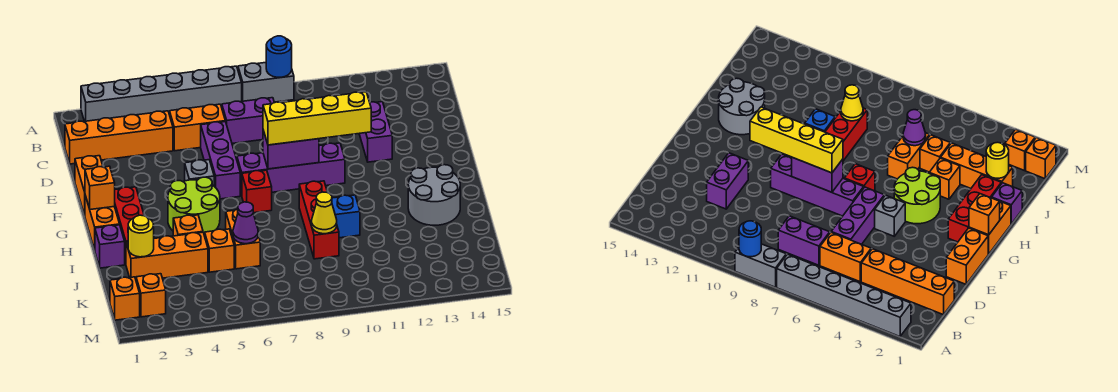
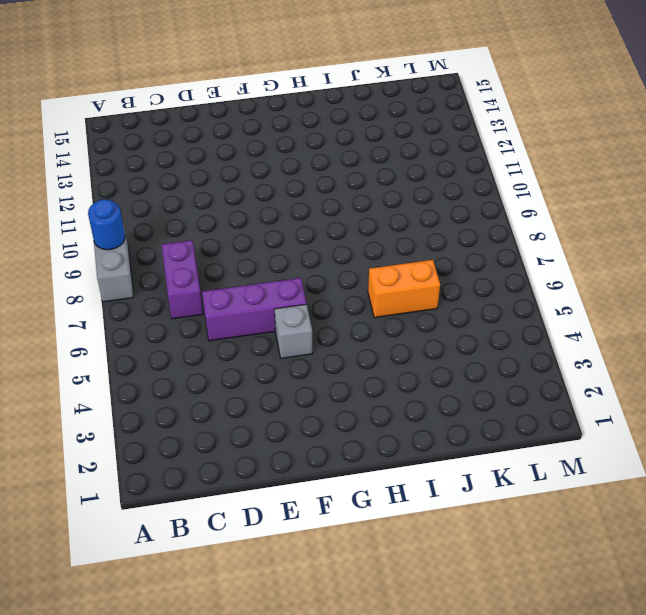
none -> grey brick A2:A7 level 1
none -> orange brick C1:C4 level 1
none -> orange brick C5:C6 level 1
none -> purple brick D12:E12 level 1

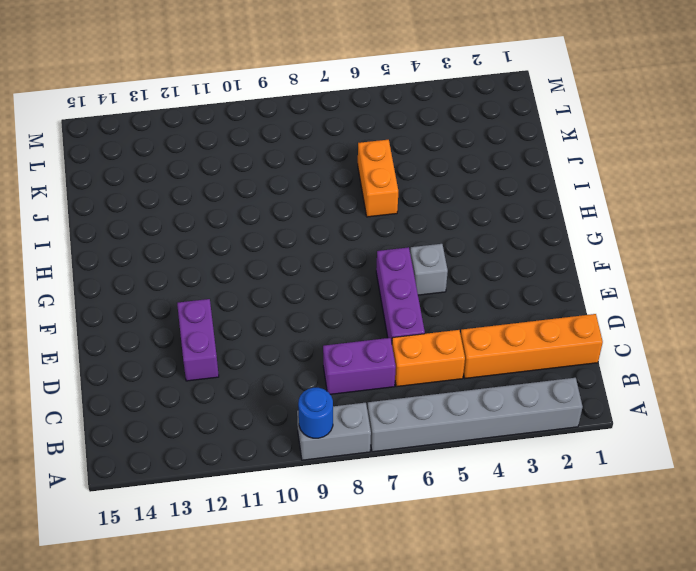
none -> orange brick E1:F1 level 1
none -> purple brick F7:F10 level 1
none -> orange brick G1:H1 level 1
none -> red brick G2:I2 level 1

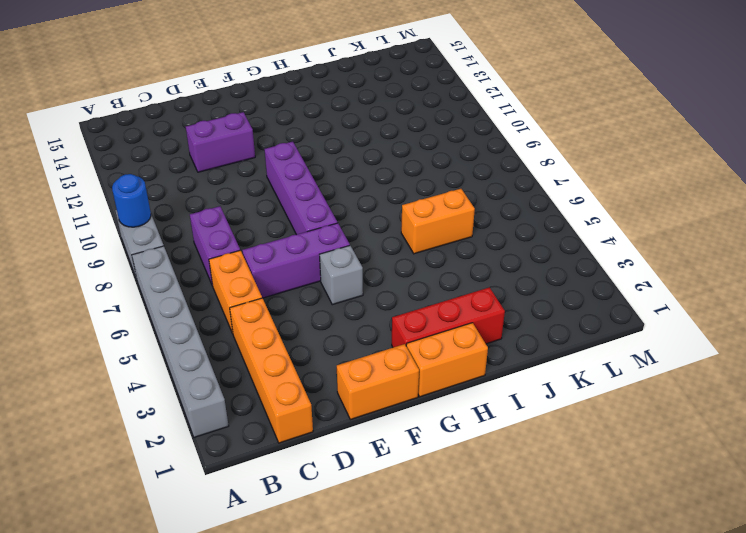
none -> lime round brick G4:H5 level 1
none -> red brick G7 level 1
none -> red brick H9:J9 level 1
none -> grey round brick H13:I14 level 1

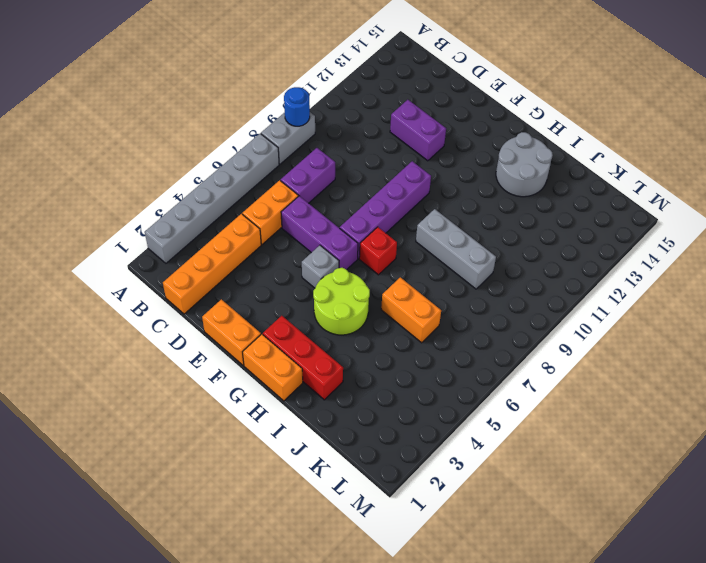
grey brick H9:J9 level 1 -> red brick H9:J9 level 1
none -> purple brick I1 level 1
none -> orange brick I4 level 1
none -> blue brick I10 level 1
none -> orange brick J2:J4 level 1

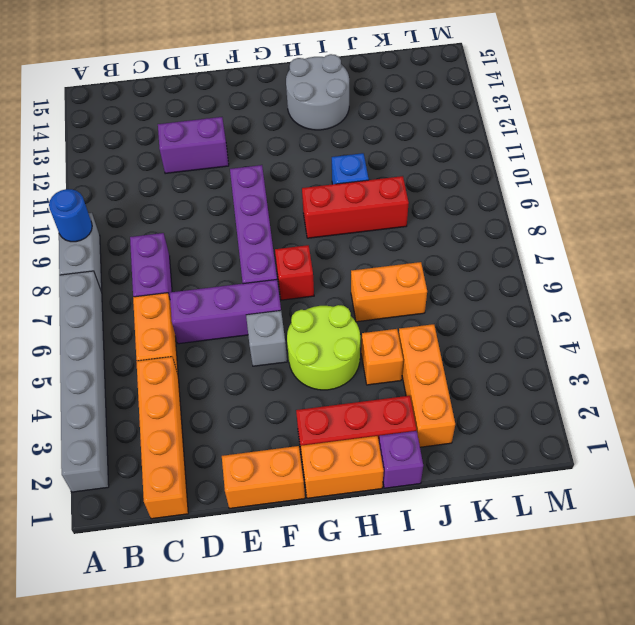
none -> orange brick J5 level 1
none -> orange brick L1 level 1
none -> orange brick L2 level 1
none -> purple brick F8:F9 level 2

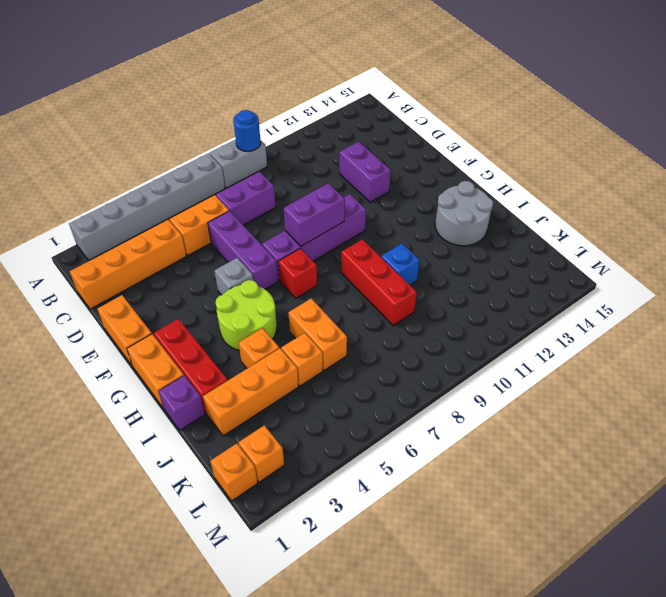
none -> orange brick G1 level 2
none -> yellow round brick J2 level 2
none -> purple cone J6 level 2
none -> yellow cone J9 level 2

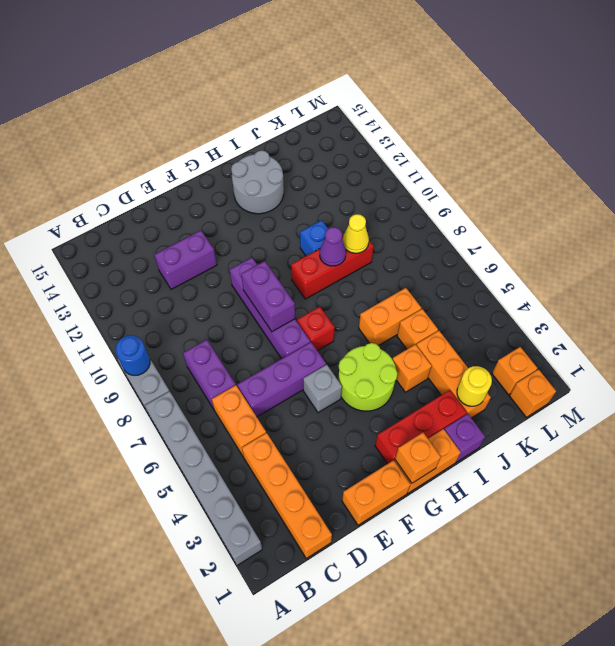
purple cone I9 level 2 -> purple cone J6 level 2
none -> yellow brick F8:F11 level 3

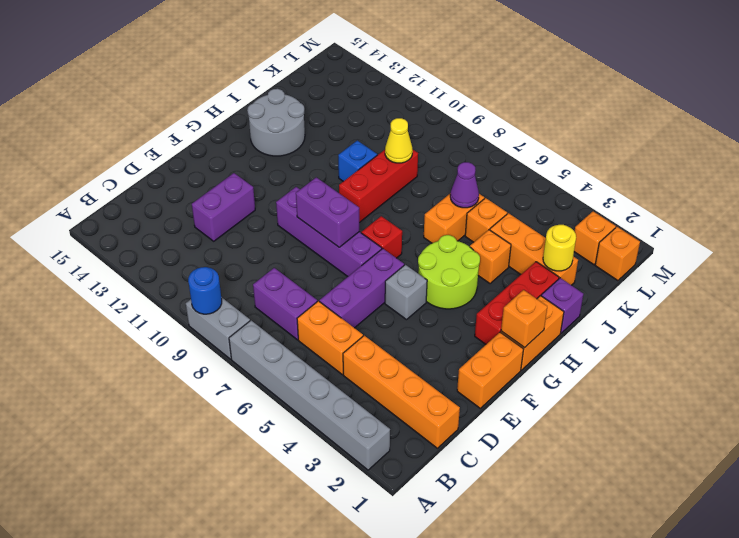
none -> yellow brick F8:F11 level 3

